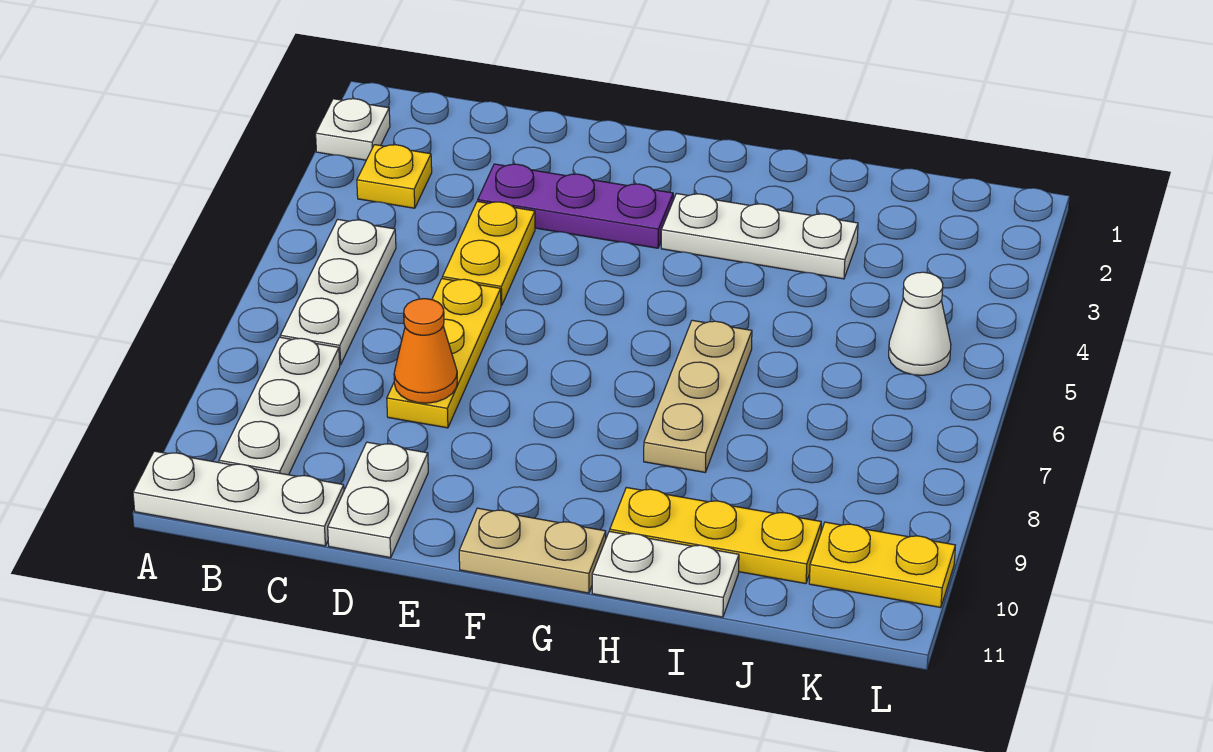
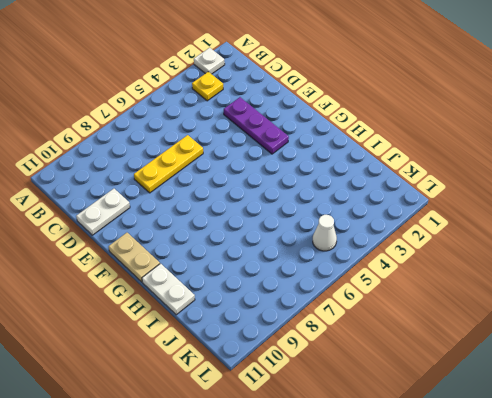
none -> white plate A11:C11 level 1
none -> white plate B5:B7 level 1
none -> white plate B8:B10 level 1

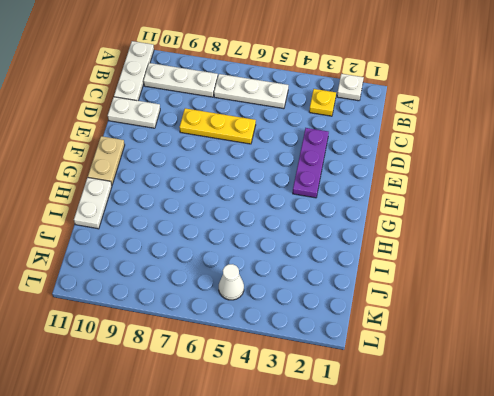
none -> yellow plate D4:D5 level 1
none -> white plate G3:I3 level 1
none -> tan plate H6:H8 level 1

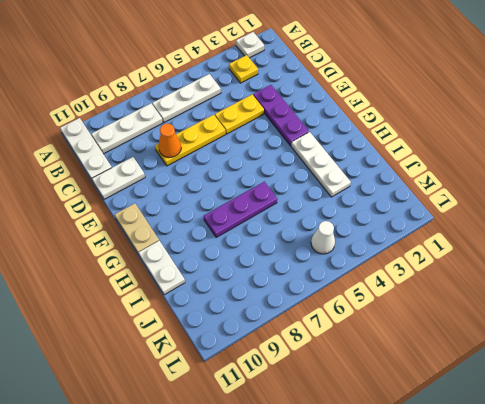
purple plate H6:H8 level 1 -> tan plate H6:H8 level 1
none -> yellow plate H10:J10 level 1
none -> yellow plate K10:L10 level 1

